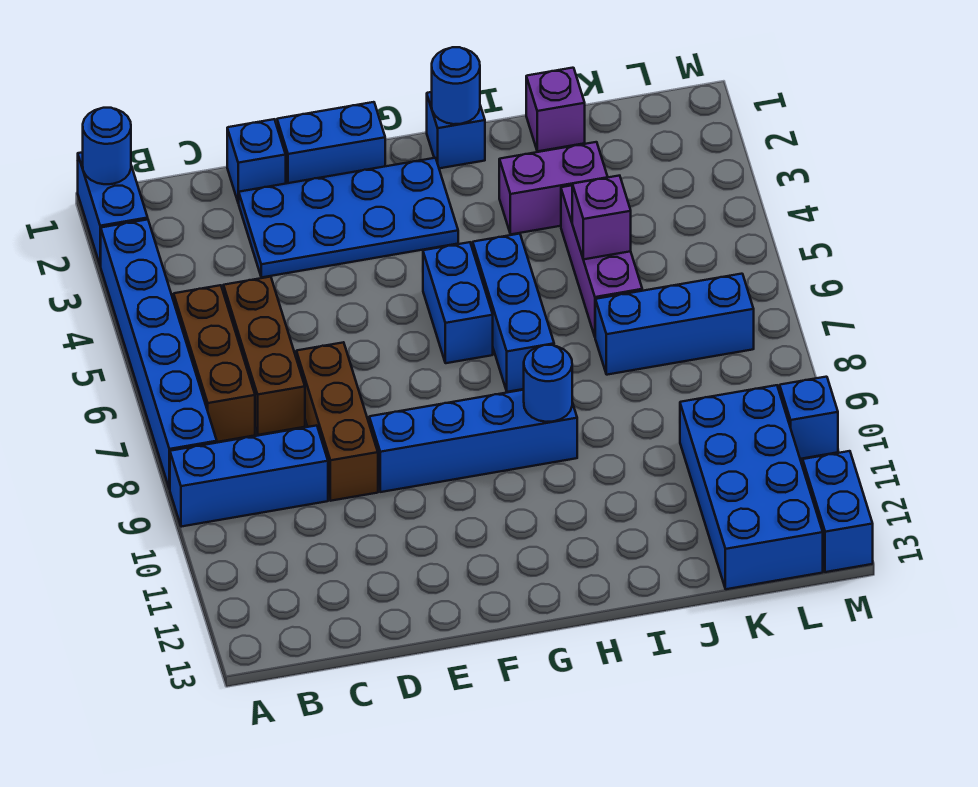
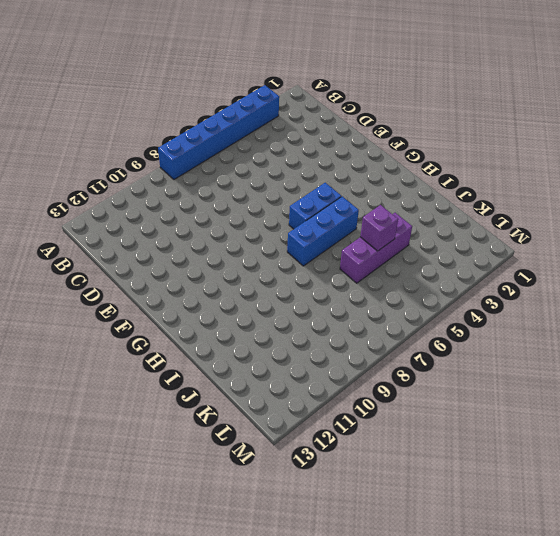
none -> blue brick A1:A2 level 1
none -> blue brick A9:C9 level 1
none -> brown brick B5:B7 level 1

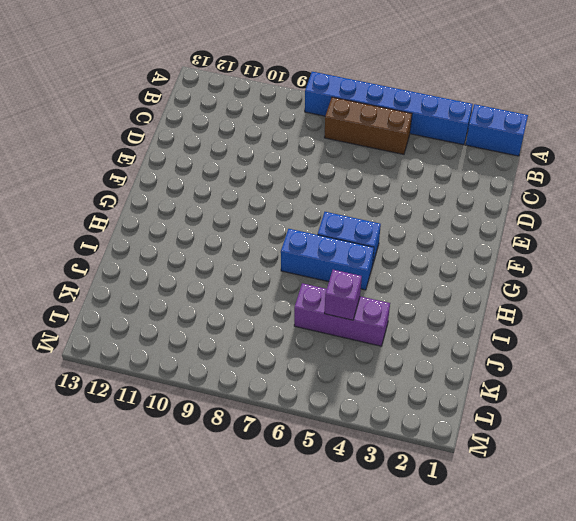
none -> blue brick A9:C9 level 1
none -> brown brick C5:C7 level 1
none -> blue brick D1 level 1

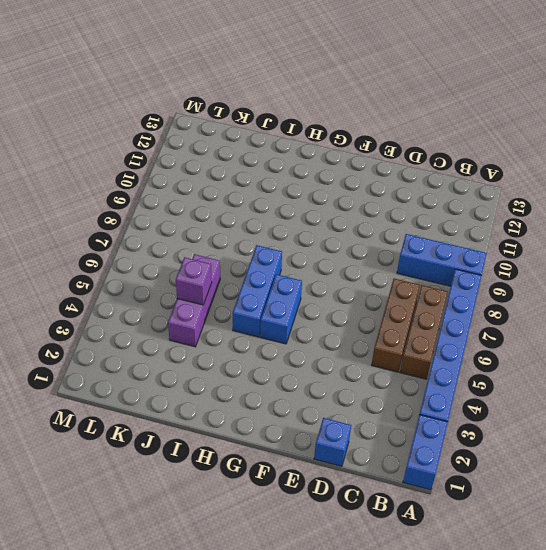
none -> blue plate D2:G3 level 1
none -> brown brick D7:D9 level 1
none -> blue brick E1:F1 level 1

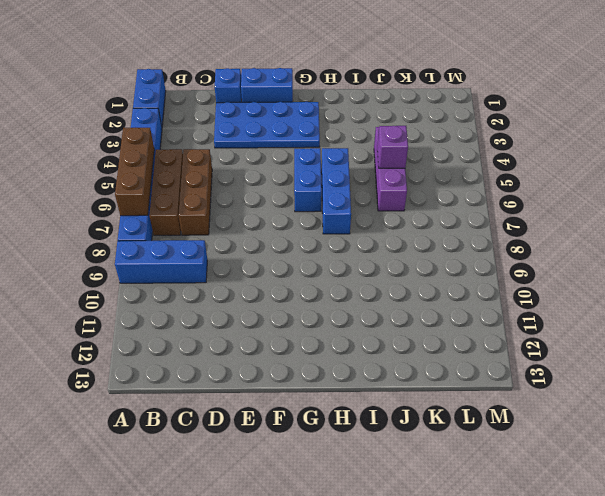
brown brick A5:A7 level 2 -> brown brick D7:D9 level 1
none -> blue brick E9:H9 level 1
none -> blue brick H1 level 1
none -> purple brick I3:J3 level 1

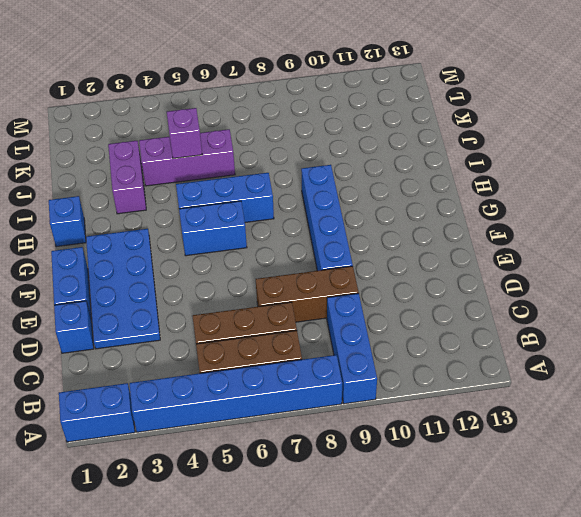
none -> purple brick J1 level 1
none -> blue brick J7:L7 level 1
none -> blue brick K10:L13 level 1

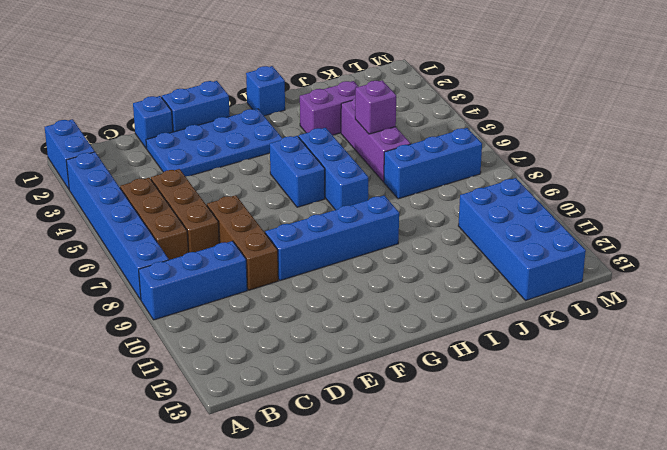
none -> purple brick J1 level 1
none -> blue brick M10 level 1
none -> blue brick M12:M13 level 1

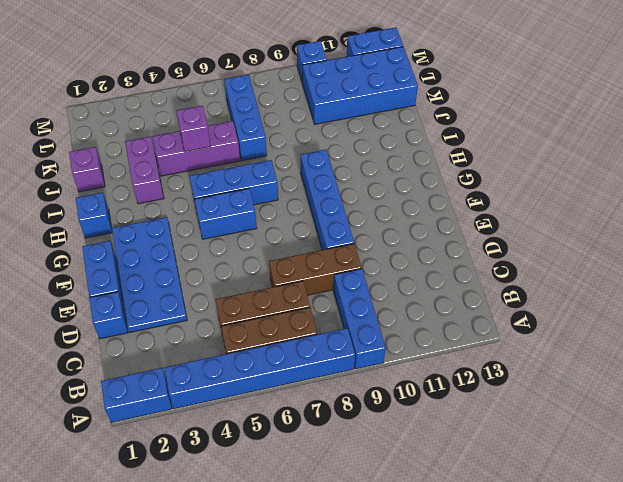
none -> blue round brick A1 level 2
none -> blue round brick H1 level 2
none -> blue round brick H9 level 2

